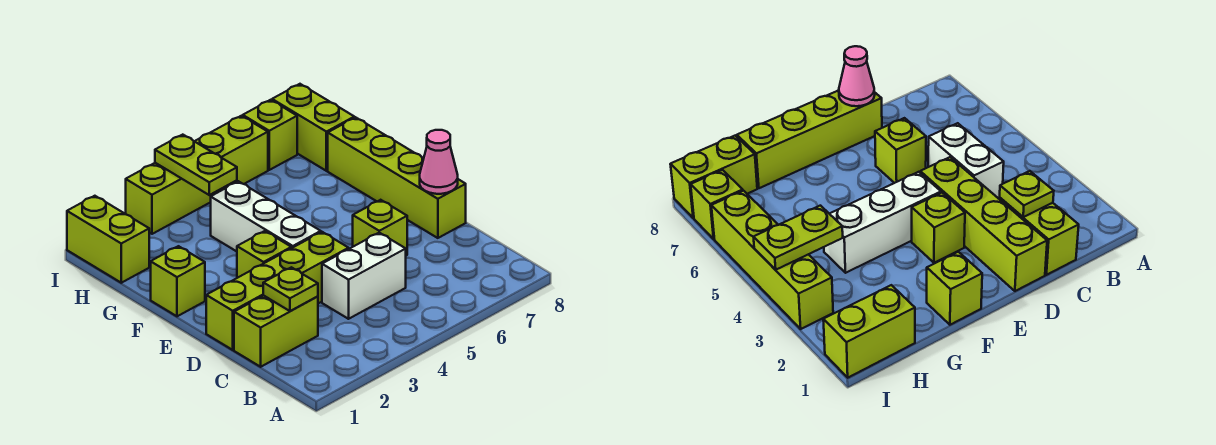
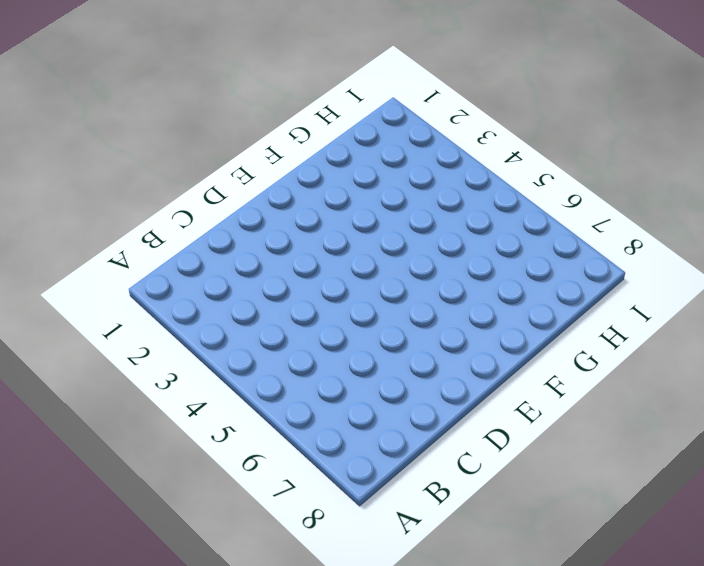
none -> lime brick C1:C2 level 1
none -> white brick C4:C5 level 1
none -> lime brick D1:D4 level 1

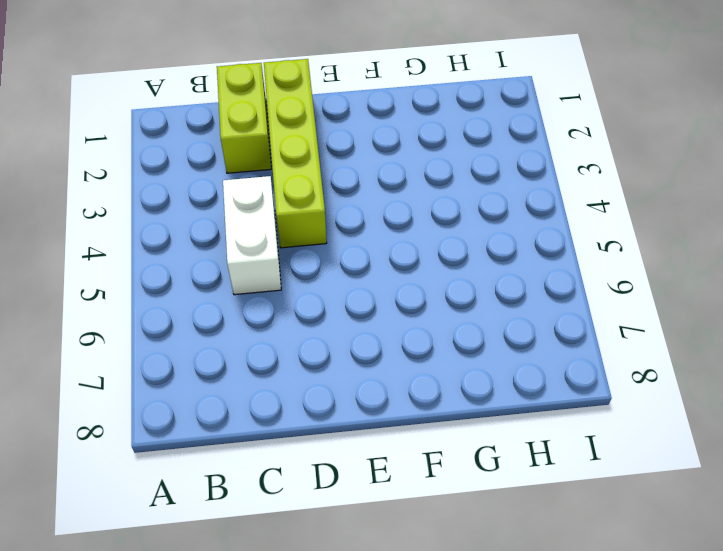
none -> lime brick D6 level 1
none -> lime brick D8:G8 level 1
none -> lime brick E3 level 1

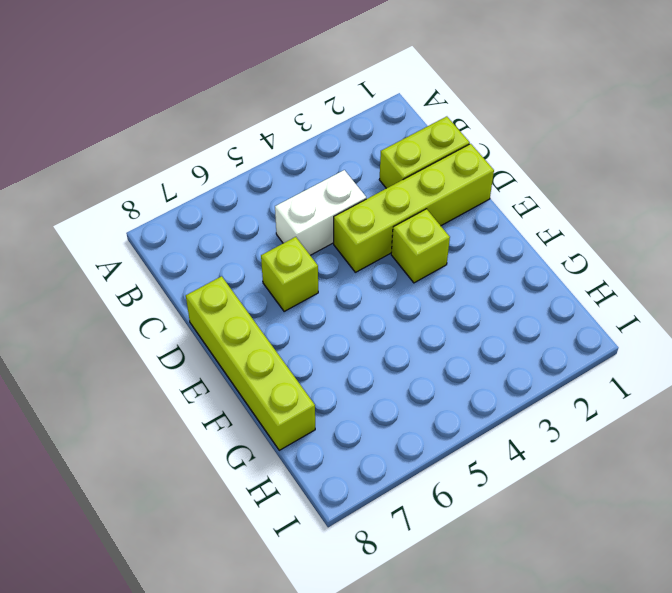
none -> white brick E4:G4 level 1
none -> lime brick F1 level 1
none -> lime brick H1:I1 level 1

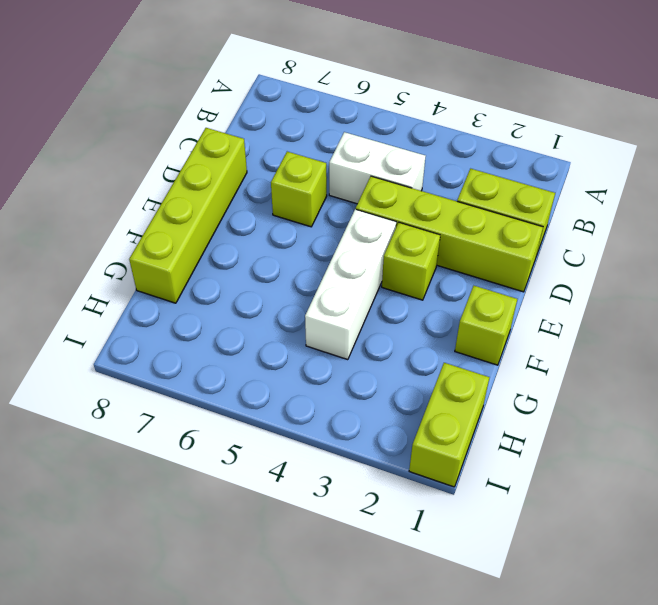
none -> lime brick H8:I8 level 1
none -> lime brick I3:I6 level 1
none -> lime brick I7 level 1

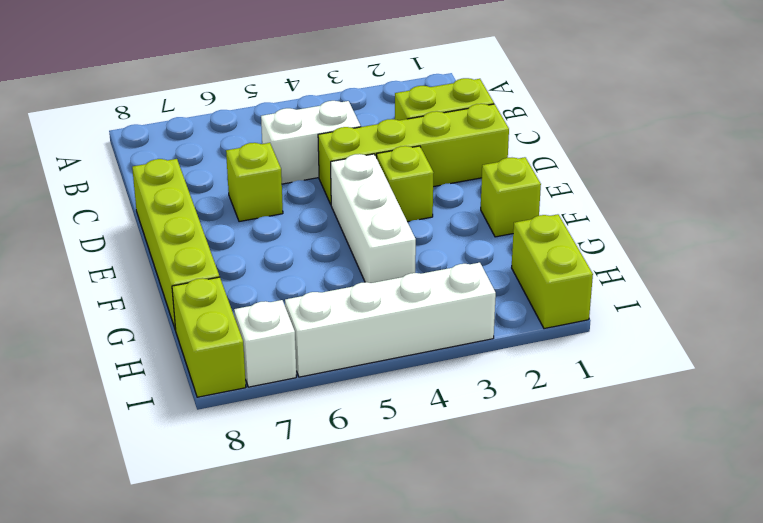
white brick I3:I6 level 1 -> lime brick I3:I6 level 1
white brick I7 level 1 -> lime brick I7 level 1
none -> lime plate C2 level 2
none -> pink cone D8 level 2
none -> lime plate H4:I4 level 2

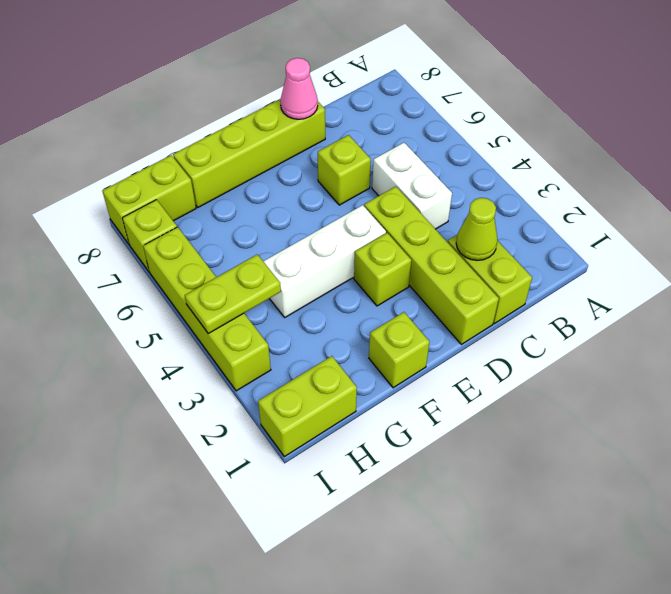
lime cone C2 level 2 -> lime plate C2 level 2

